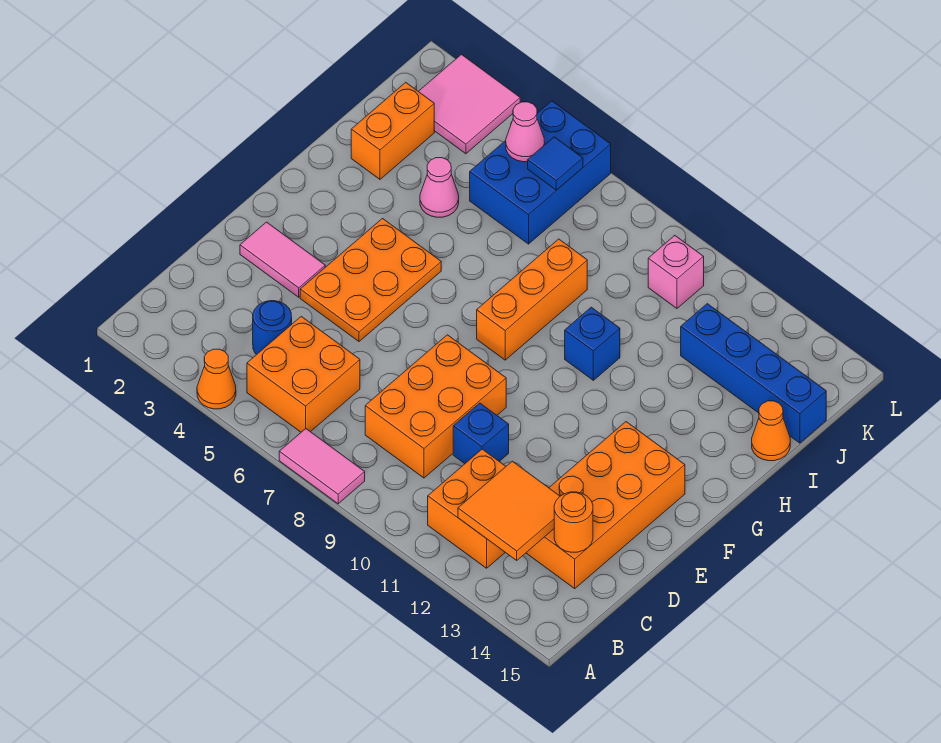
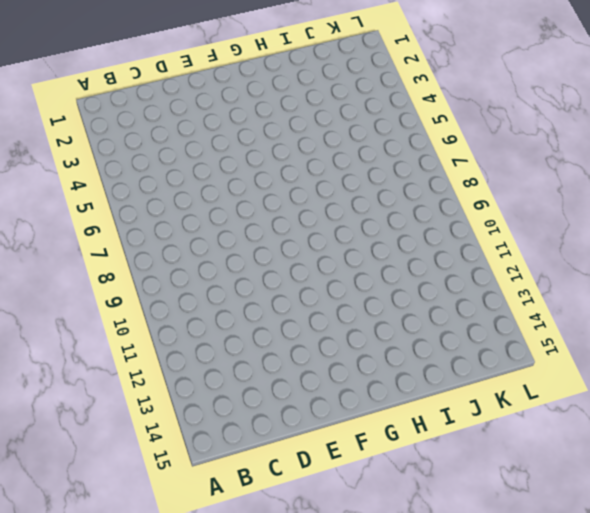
none -> orange cone A4 level 1
none -> pink tile A7:A8 level 1
none -> orange brick B5:C6 level 1

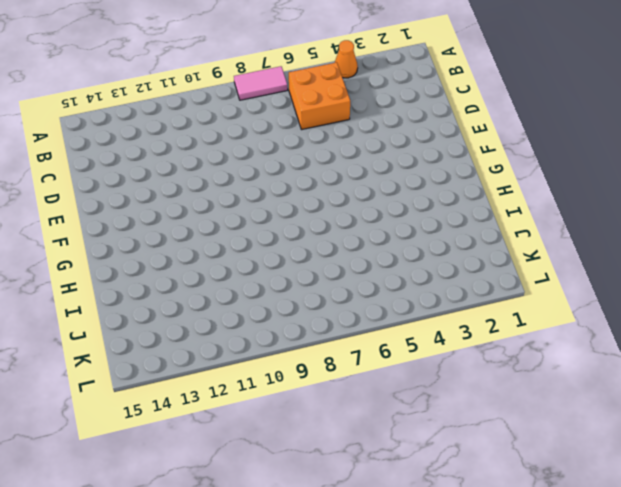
none -> orange brick B11:C12 level 1
none -> blue round brick C4 level 1
none -> orange brick C8:E9 level 1

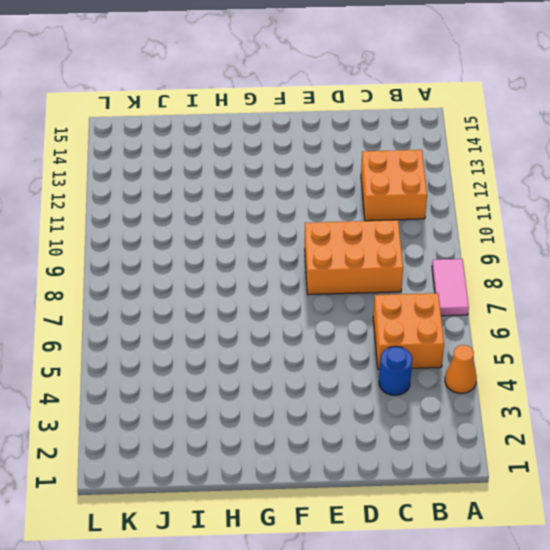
none -> orange brick C13:F14 level 1
none -> blue brick D10 level 1
none -> pink tile E2:E3 level 1

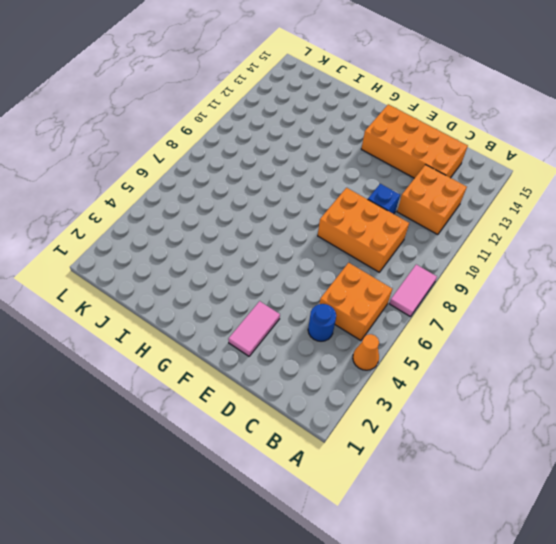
none -> orange plate E4:G5 level 1
none -> orange brick G8:I8 level 1
none -> blue brick H10 level 1

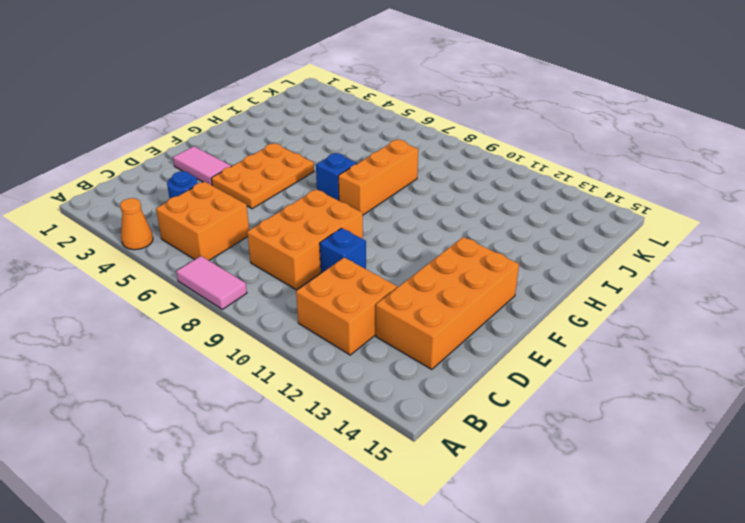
blue brick G7 level 1 -> blue brick H10 level 1
none -> orange brick I2:J2 level 1
none -> pink cone I4 level 1
none -> orange cone I15 level 1

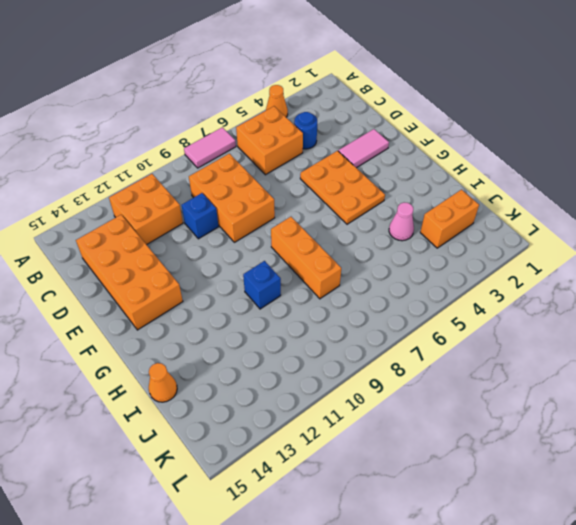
orange brick J2:J3 level 1 -> orange brick I2:J2 level 1
none -> blue brick J5:L6 level 1
none -> blue brick J12:J15 level 1
none -> pink tile K2:L3 level 1

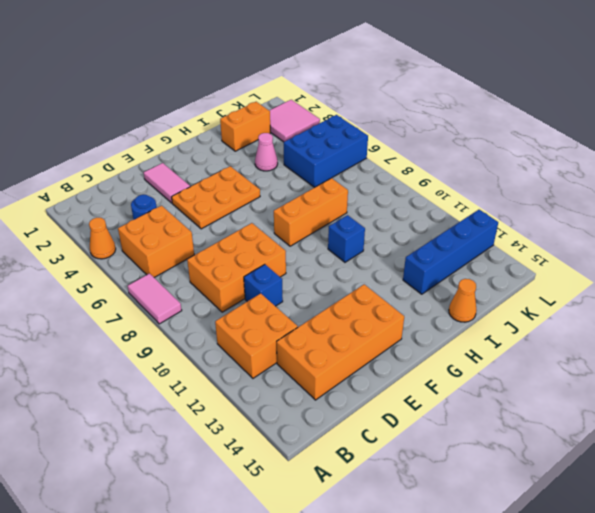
blue brick I13:L13 level 1 -> blue brick J12:J15 level 1
none -> pink brick K10 level 1
none -> orange tile B12:C13 level 2
none -> orange round brick C14 level 2

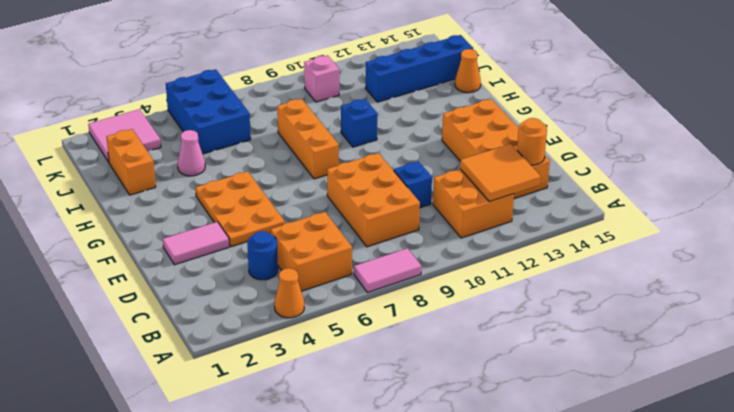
none -> pink cone K5 level 2
none -> blue tile K6 level 2

